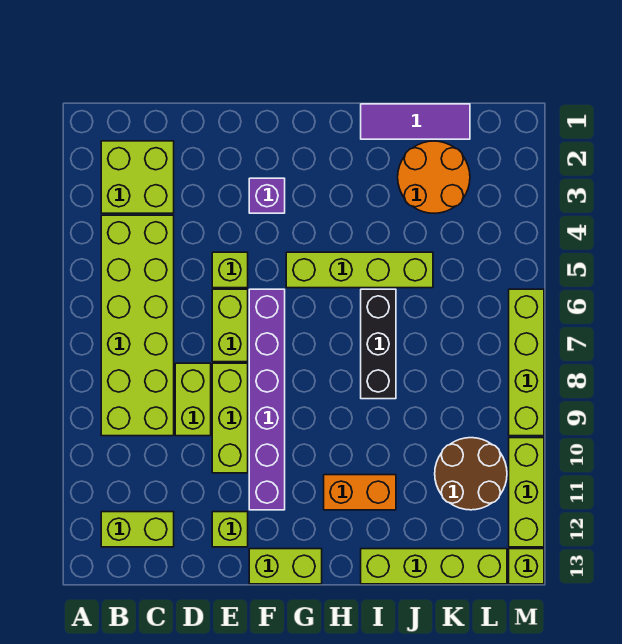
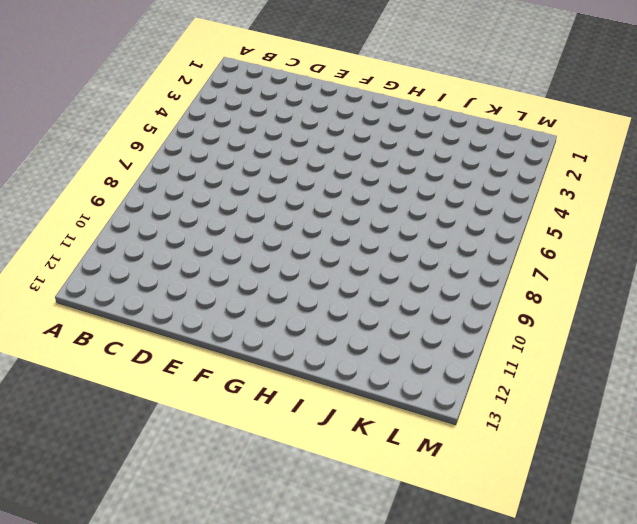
none -> lime brick B2:C3 level 1
none -> lime brick B4:C9 level 1
none -> lime brick B12:C12 level 1

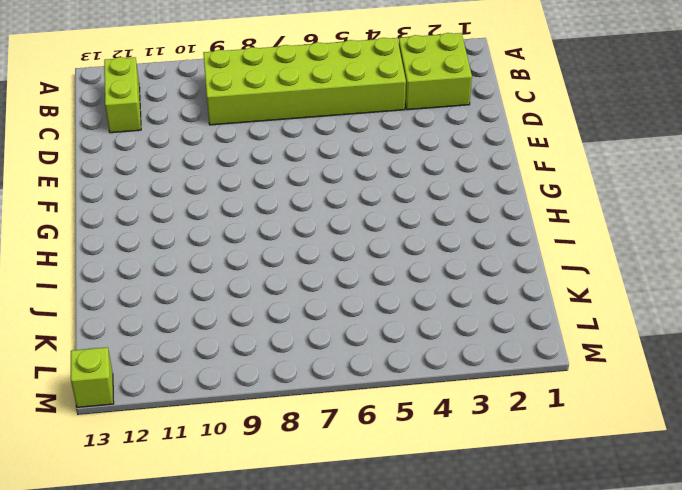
none -> lime brick D8:D9 level 1
none -> lime brick E5 level 1
none -> lime brick E6:E7 level 1

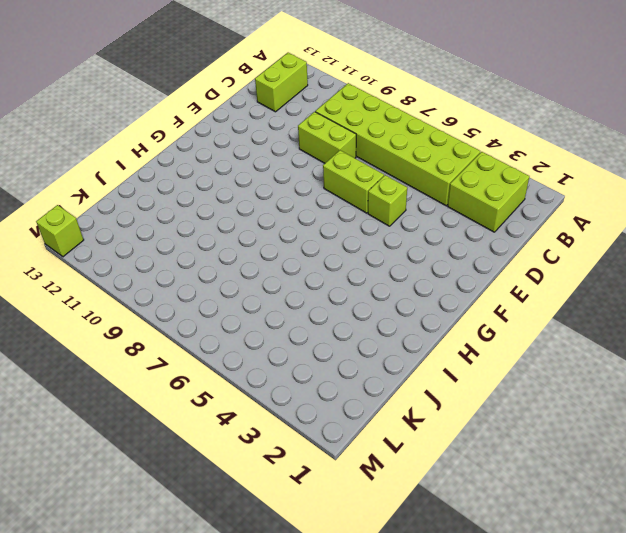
none -> lime brick E8:E10 level 1
none -> lime brick E12 level 1
none -> purple brick F3 level 1

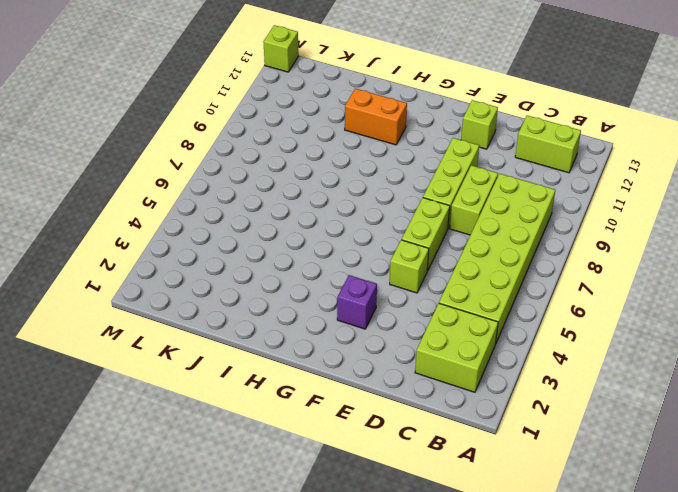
none -> purple brick F6:F11 level 1
none -> lime brick F13:G13 level 1
none -> lime brick G5:J5 level 1

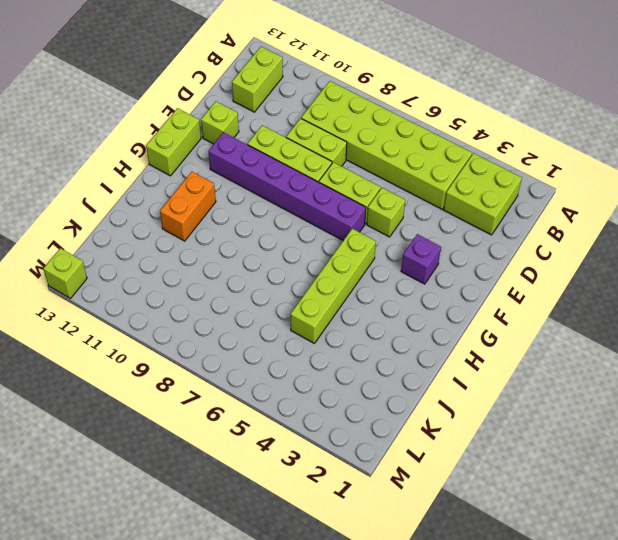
none -> purple tile I1:K1 level 1
none -> black brick I6:I8 level 1
none -> lime brick I13:L13 level 1

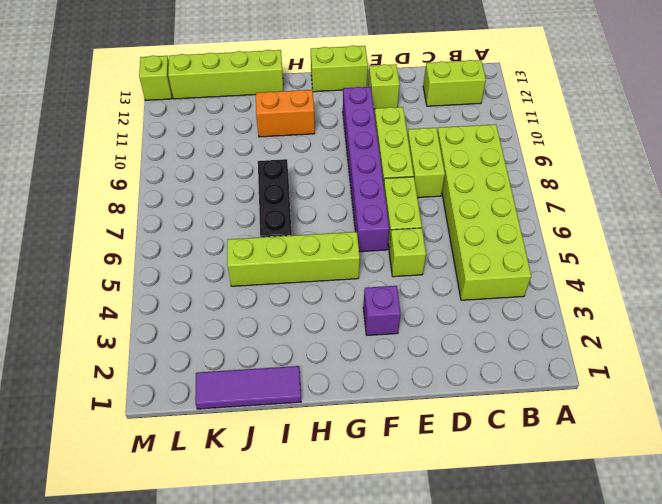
none -> lime brick B2:C3 level 1
none -> orange round brick J2:K3 level 1
none -> brown round brick K10:L11 level 1

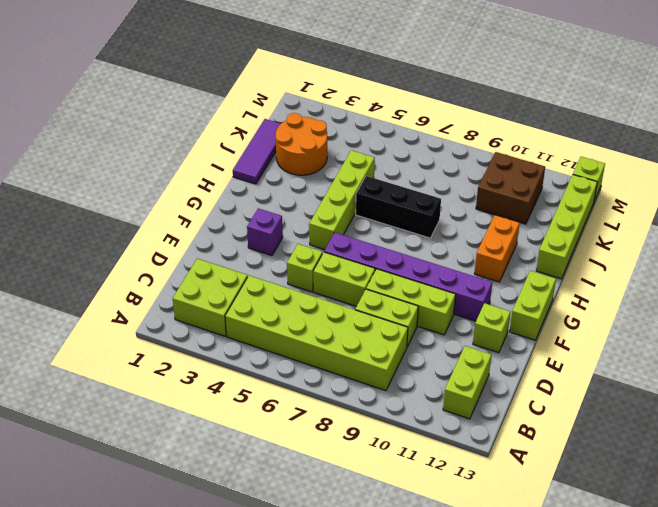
brown brick K10:L11 level 1 -> brown round brick K10:L11 level 1
none -> lime brick M6:M9 level 1
none -> lime brick M10:M12 level 1

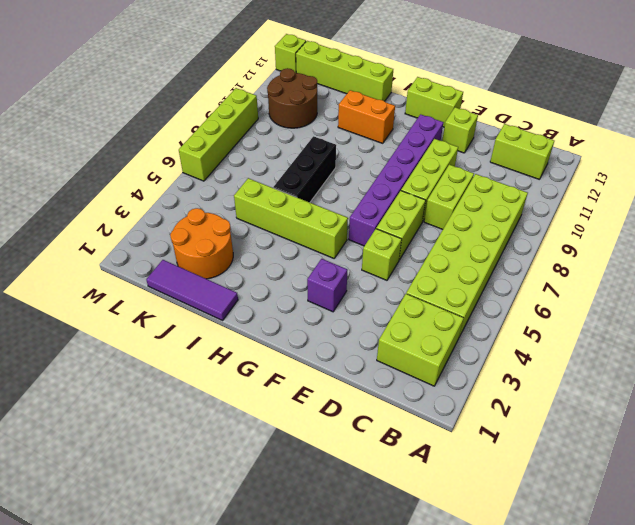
none -> lime brick M10:M12 level 1

